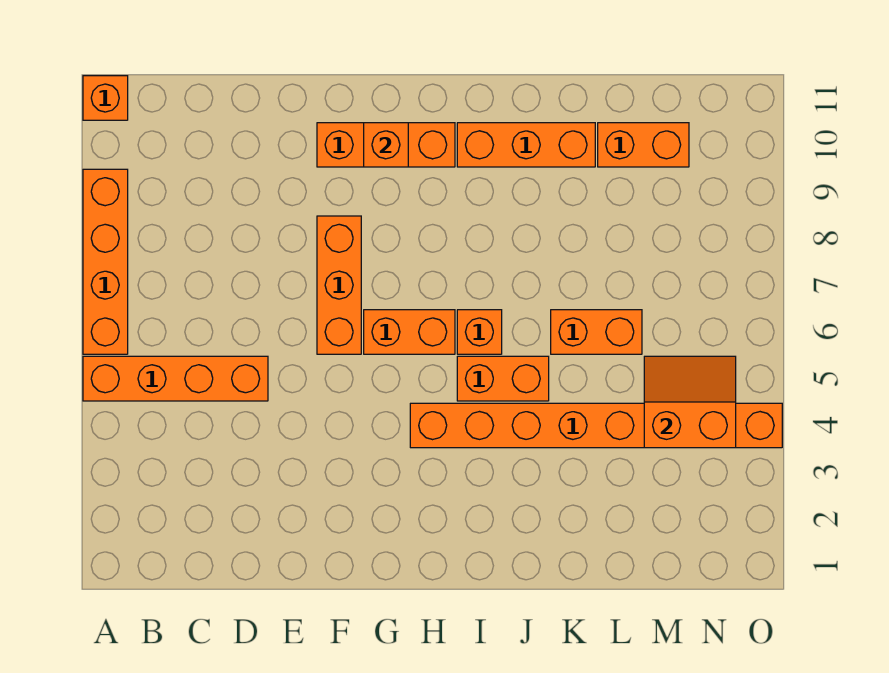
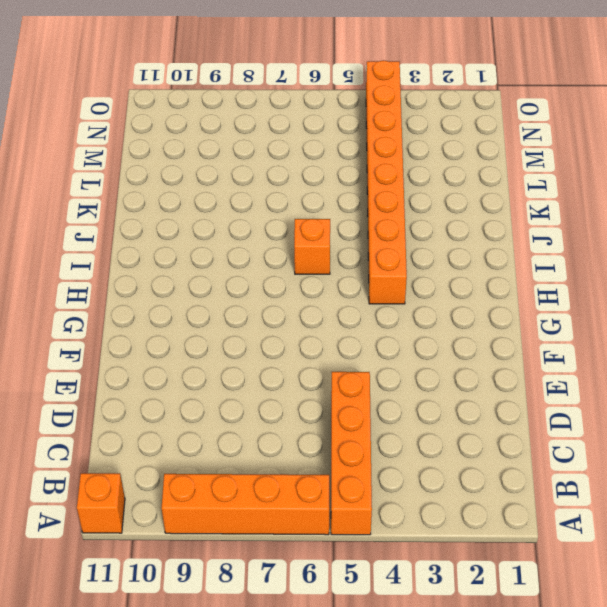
none -> orange brick F6:F8 level 1
none -> orange brick F10:H10 level 1
none -> orange brick G6:H6 level 1

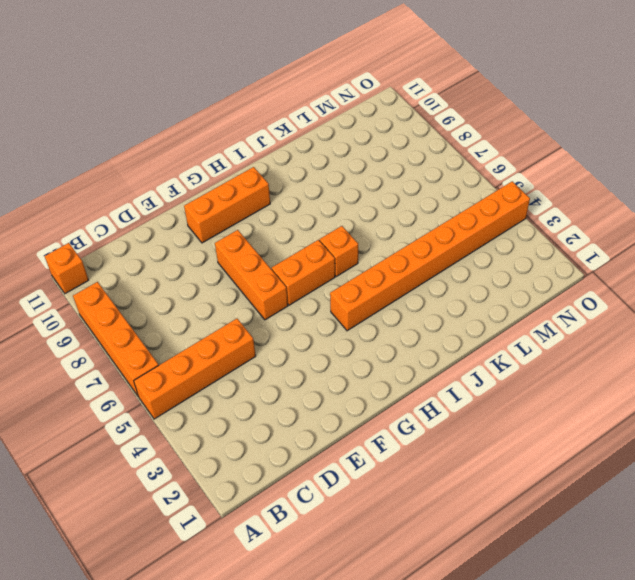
none -> orange brick I5:J5 level 1
none -> orange brick I10:K10 level 1
none -> orange brick K6:L6 level 1

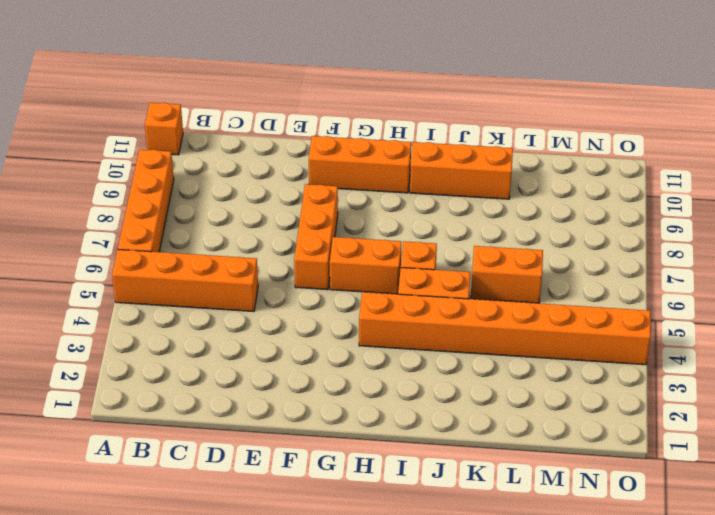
none -> orange brick L10:M10 level 1
none -> orange brick G10 level 2
none -> orange slope M4:N5 level 2 top 4

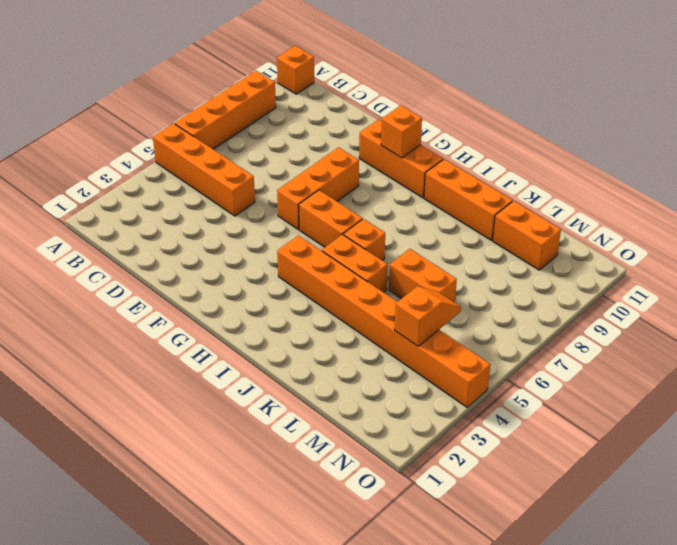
orange slope M4:M5 level 2 top 4 -> orange slope M4:N5 level 2 top 4

